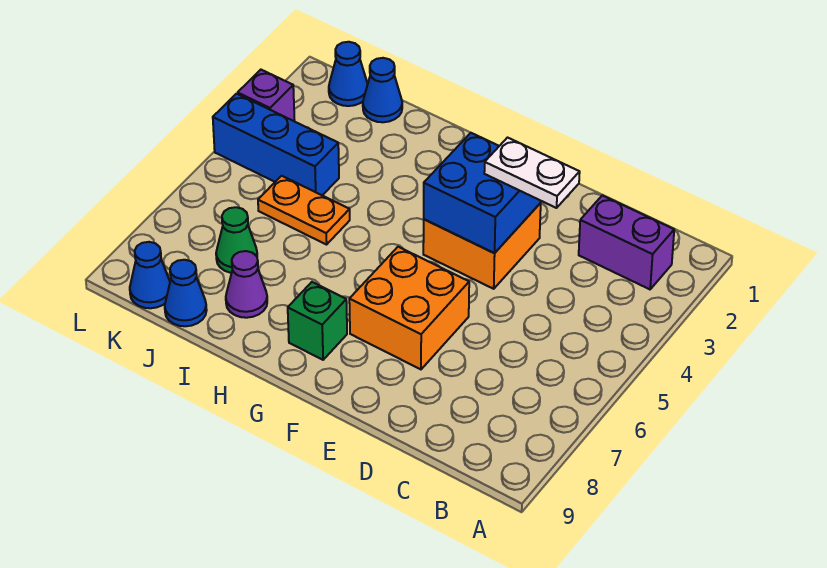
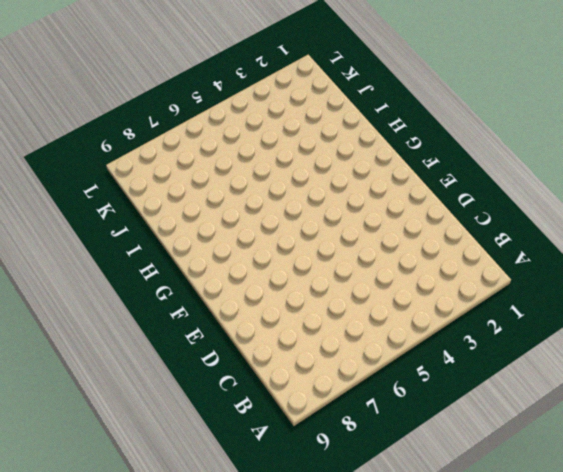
none -> purple brick B2:C2 level 1
none -> orange brick E3:F4 level 1
none -> orange brick E6:F7 level 1

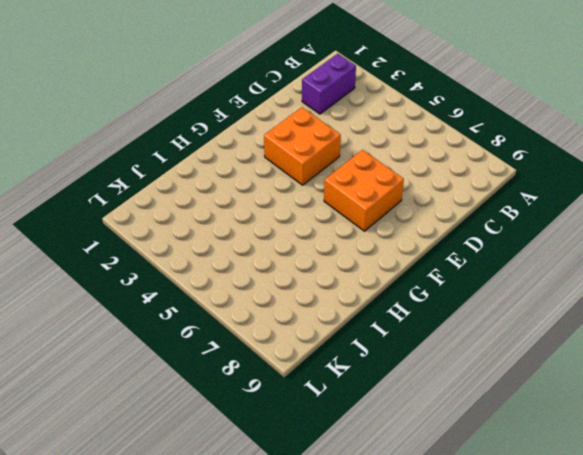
none -> green brick G8 level 1
none -> orange plate I5:J5 level 1
none -> purple cone I8 level 1

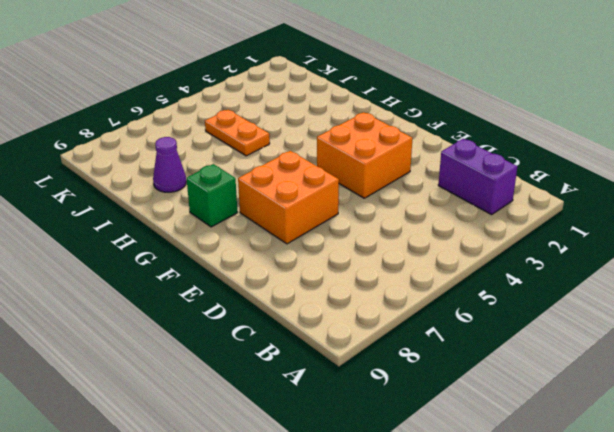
none -> blue cone J1 level 1
none -> blue brick J4:L4 level 1
none -> green cone J7 level 1

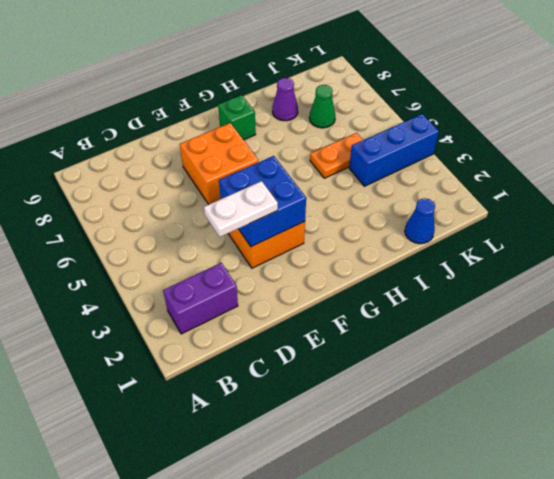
none -> blue cone J9 level 1
none -> blue cone K1 level 1
none -> blue cone K9 level 1

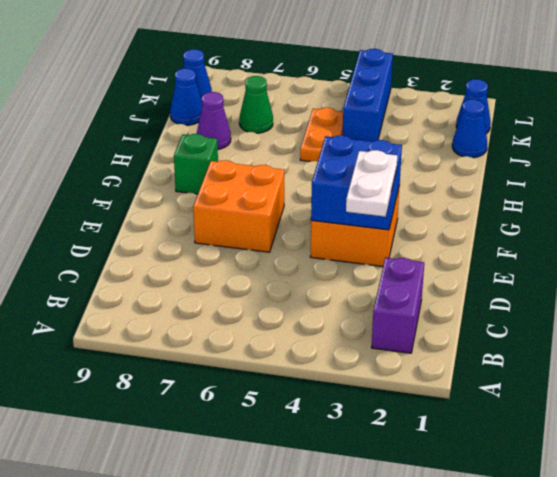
none -> purple brick L3 level 1

